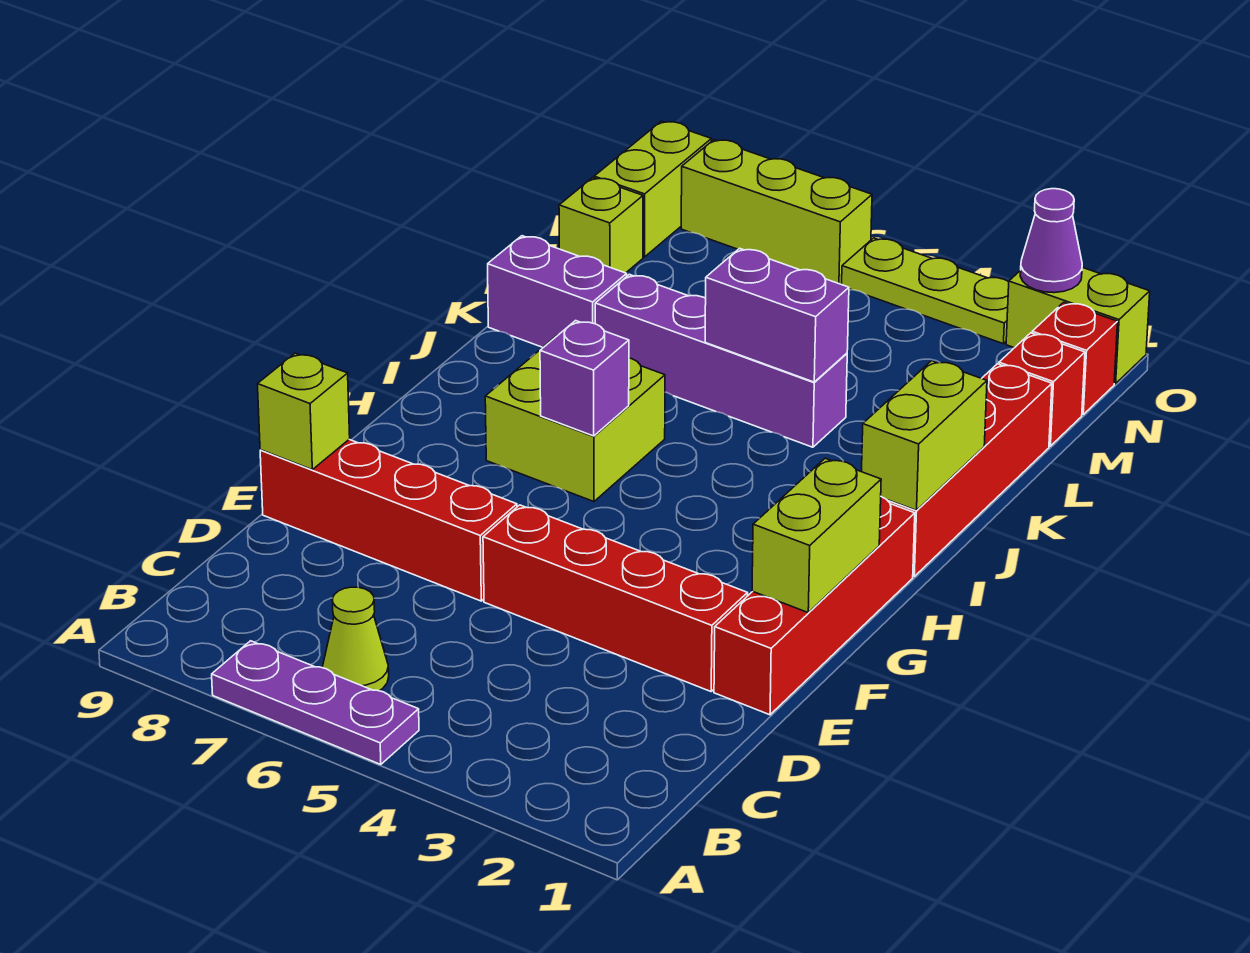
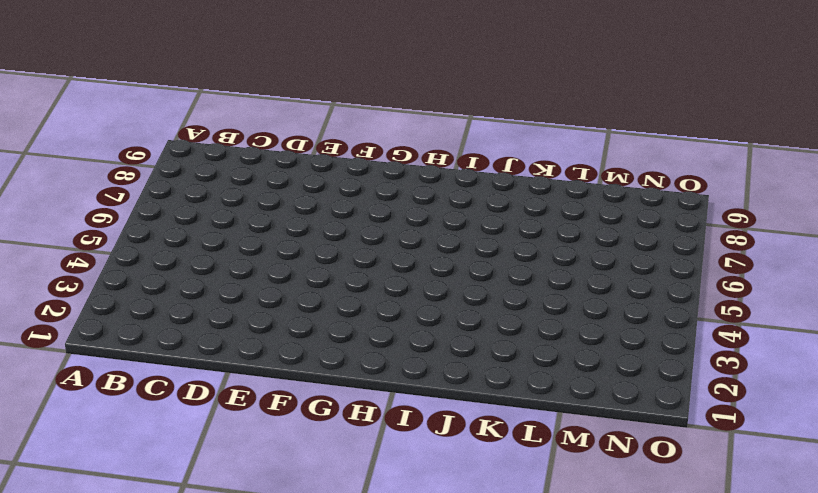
none -> purple plate A5:A7 level 1
none -> lime cone B6 level 1
none -> red brick E1:H1 level 1

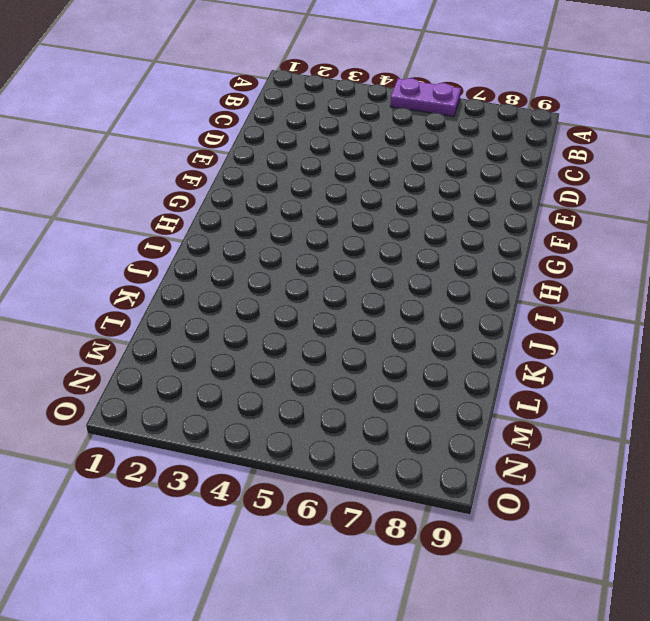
purple plate A5:A6 level 1 -> purple plate A5:A7 level 1
none -> lime cone B6 level 1
none -> red brick E1:H1 level 1
none -> red brick E2:E5 level 1

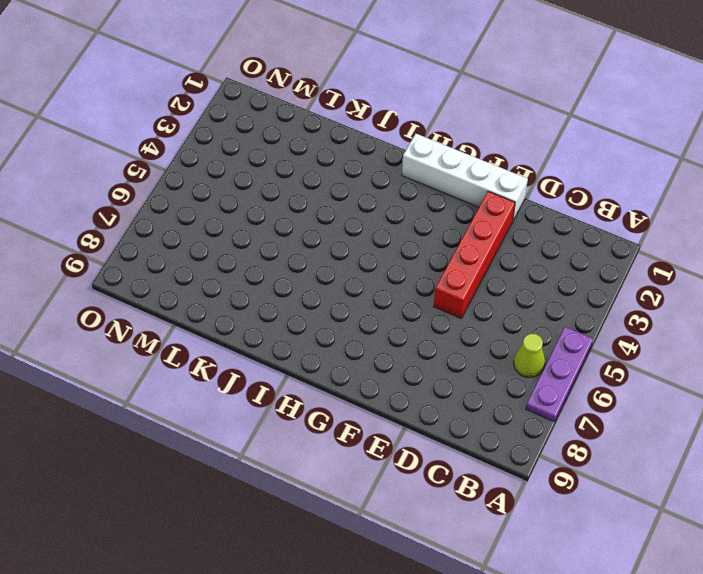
white brick E1:H1 level 1 -> red brick E1:H1 level 1
none -> red brick E6:E9 level 1
none -> lime brick H6:I7 level 1
none -> red brick I1:L1 level 1

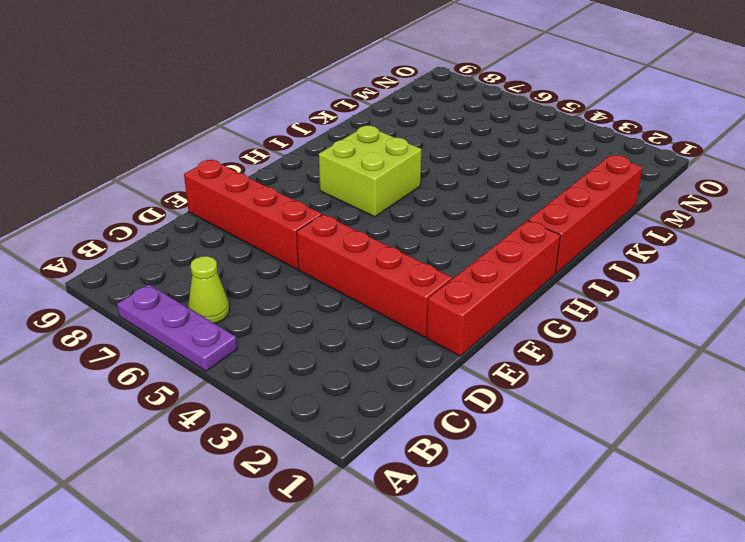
none -> purple brick K4:K7 level 1
none -> purple brick K8:K9 level 1
none -> red brick M1 level 1

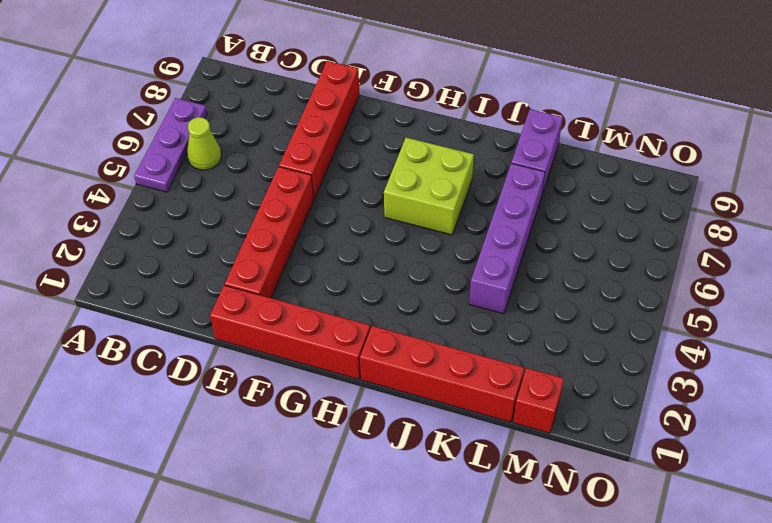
none -> lime brick M9 level 1
none -> red brick N1 level 1
none -> lime brick N9:O9 level 1

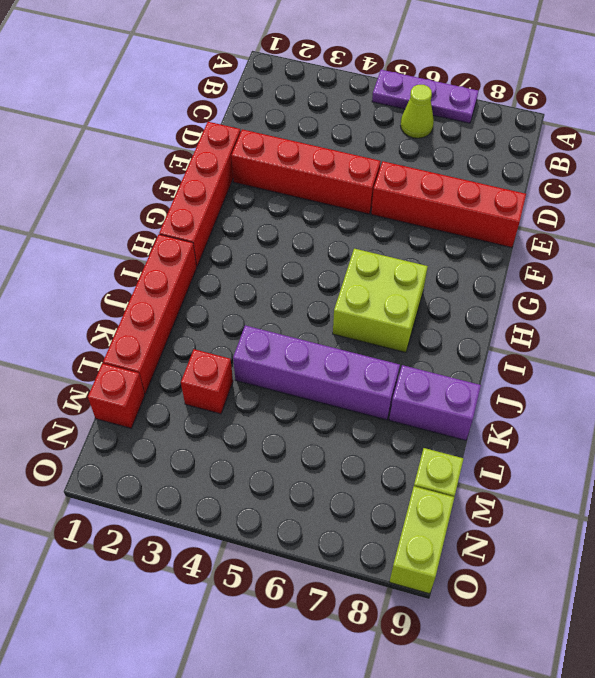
red brick L3 level 1 -> red brick N1 level 1
none -> lime brick O1:O2 level 1
none -> lime plate O3:O5 level 1
none -> lime brick O6:O8 level 1

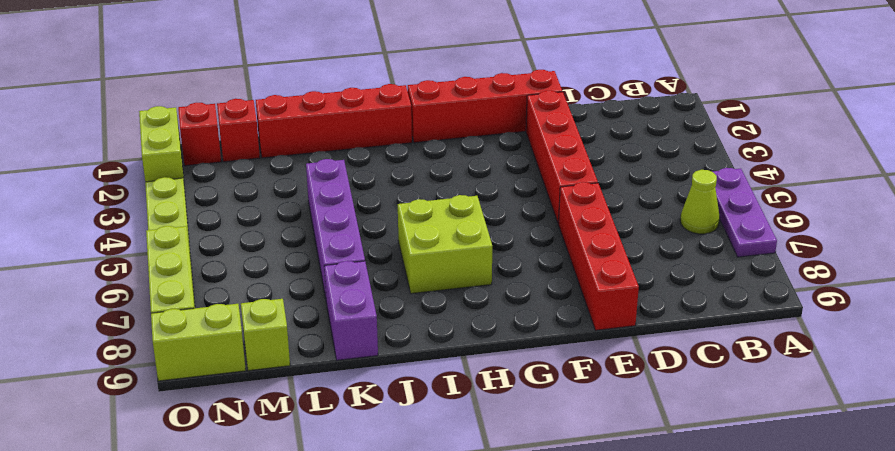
none -> lime brick E9 level 2
none -> lime brick F1:G1 level 2
none -> purple brick H6 level 2

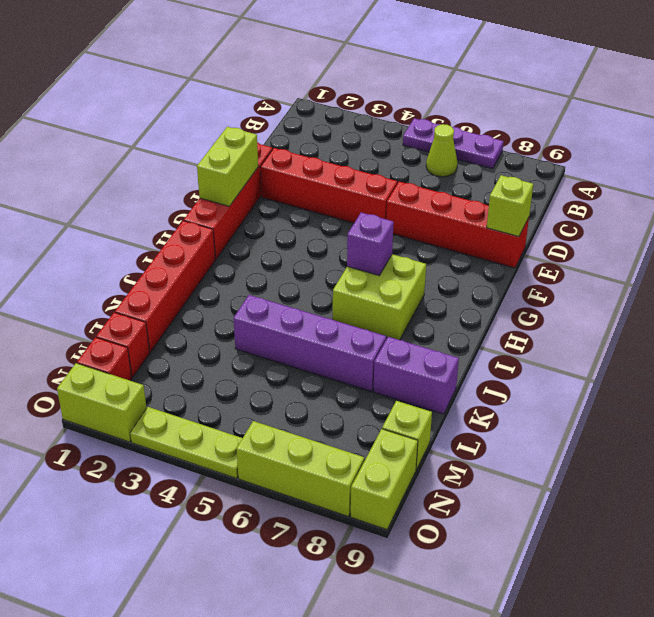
none -> lime brick I1:J1 level 2
none -> purple brick K4:K5 level 2
none -> purple cone O2 level 2

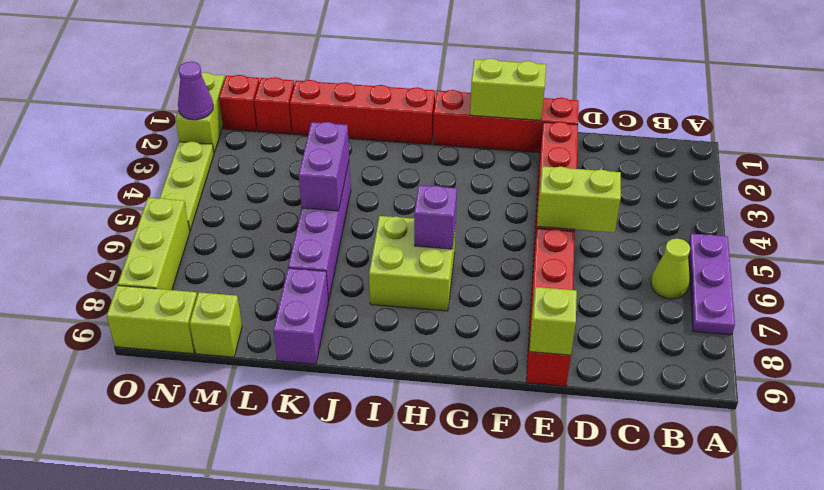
lime brick D5:E5 level 2 -> lime brick I1:J1 level 2

